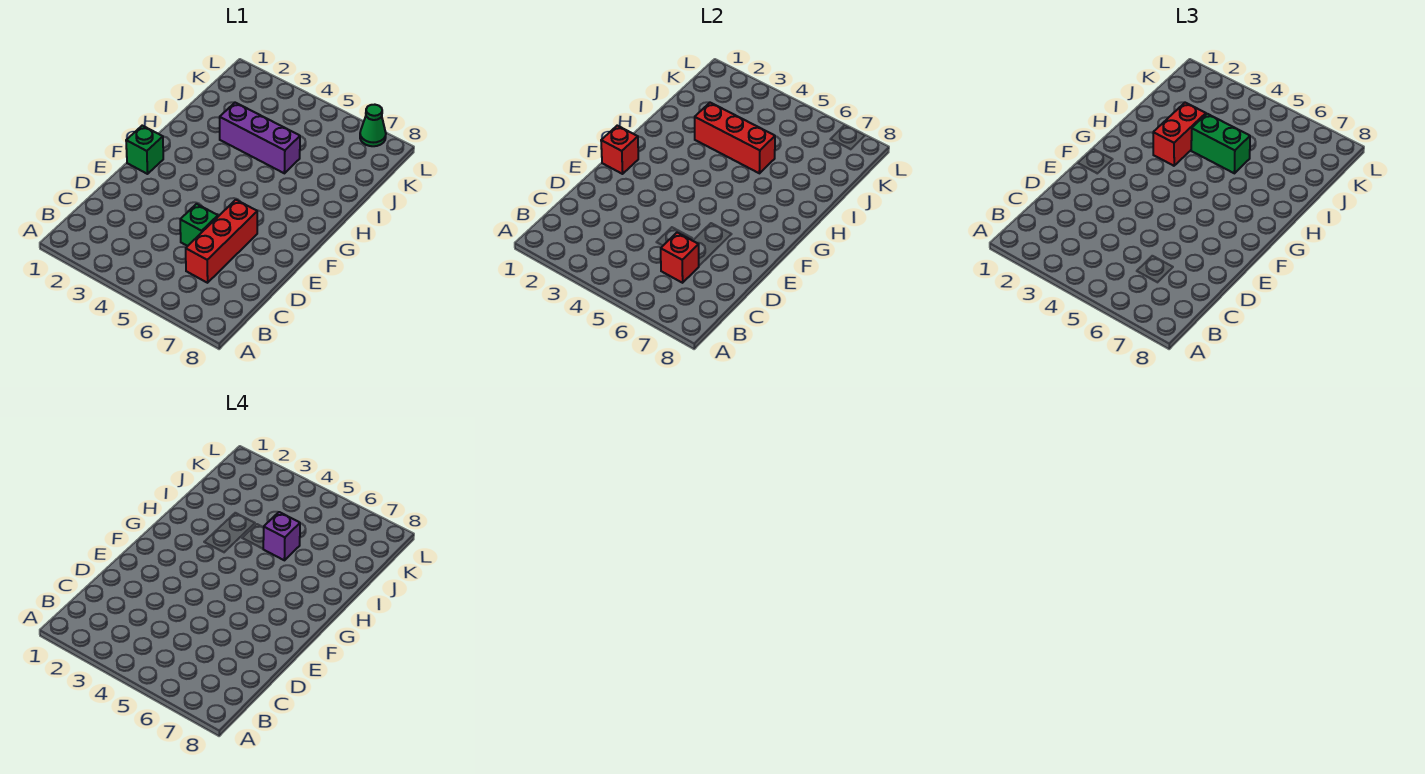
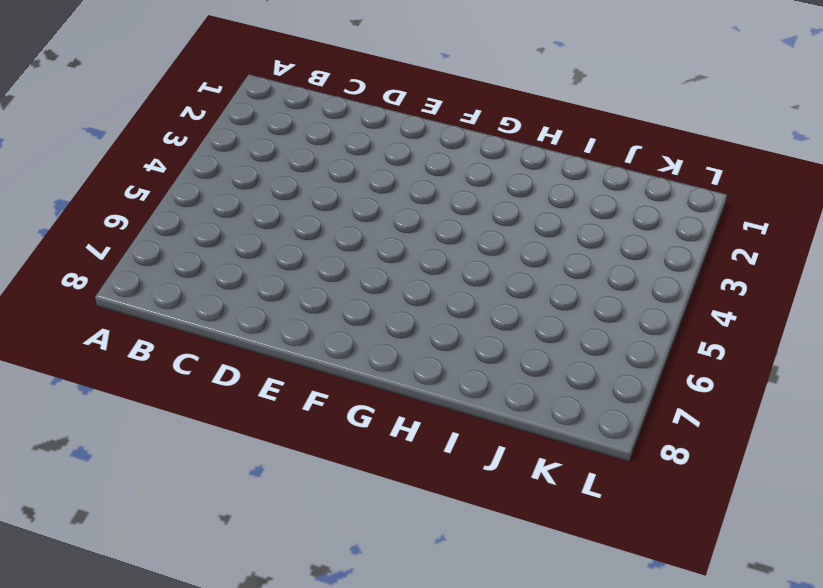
none -> red brick C6:E6 level 1
none -> green brick D5 level 1

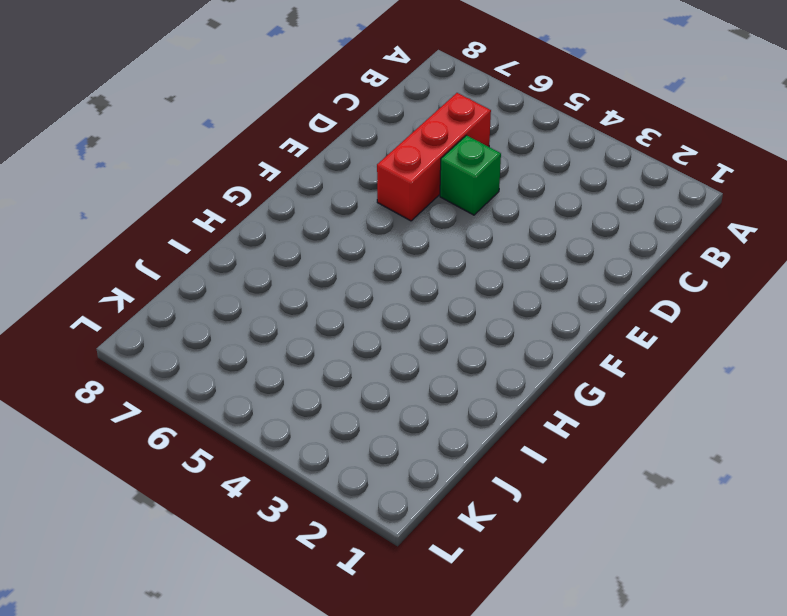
none -> green brick F1 level 1
none -> purple brick I3:I5 level 1

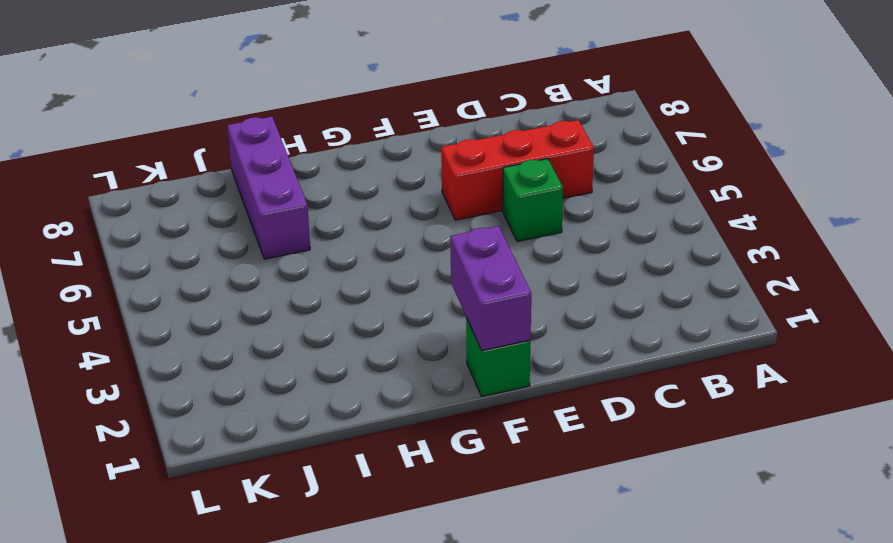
purple brick F1:F2 level 2 -> red brick F1 level 2
purple brick I6:I8 level 1 -> purple brick I3:I5 level 1
none -> green cone L7 level 1
none -> red brick C6 level 2

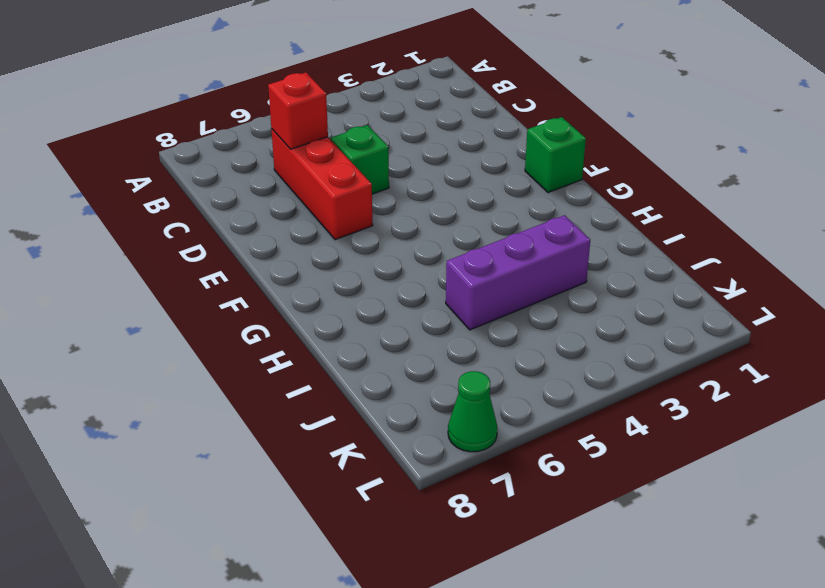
none -> red brick F1 level 2
none -> red brick I3:I5 level 2

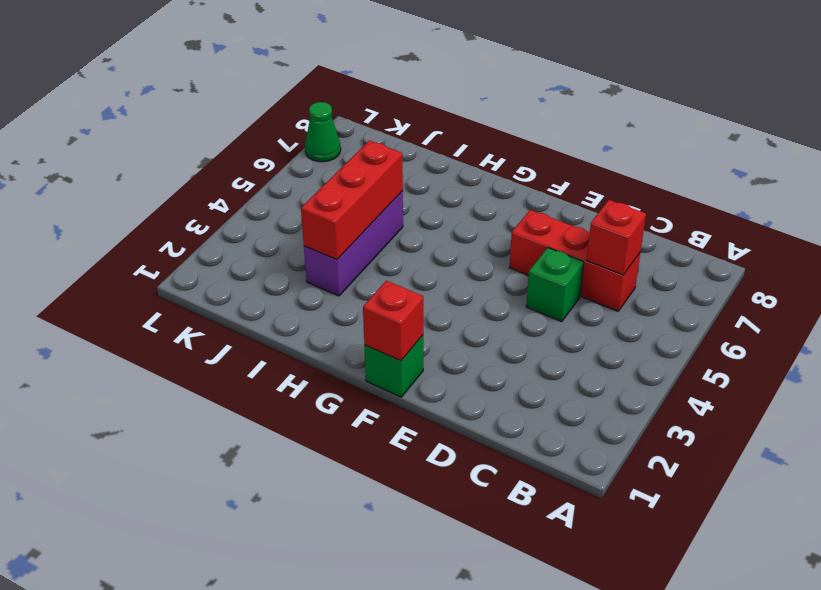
none -> red brick H3:I3 level 3
none -> green brick I4:I5 level 3

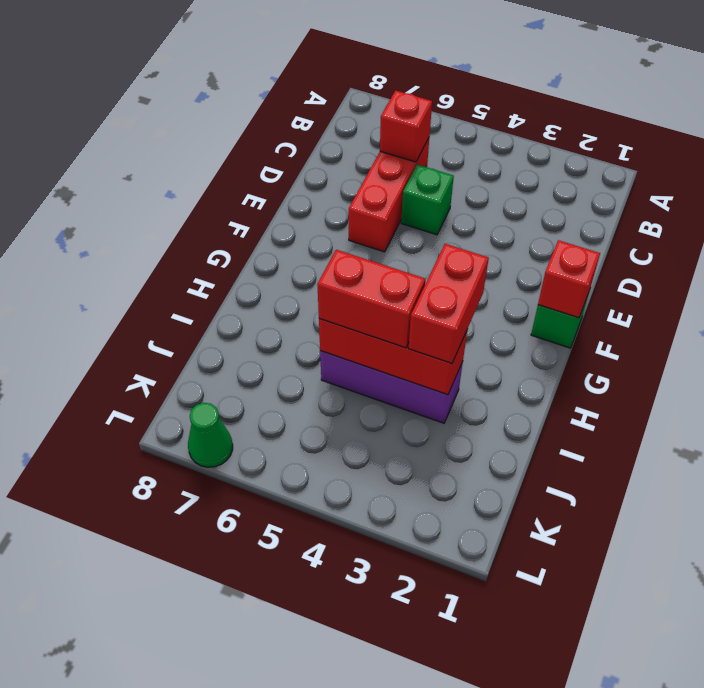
red brick I4:I5 level 3 -> green brick I4:I5 level 3
none -> purple brick I5 level 4

